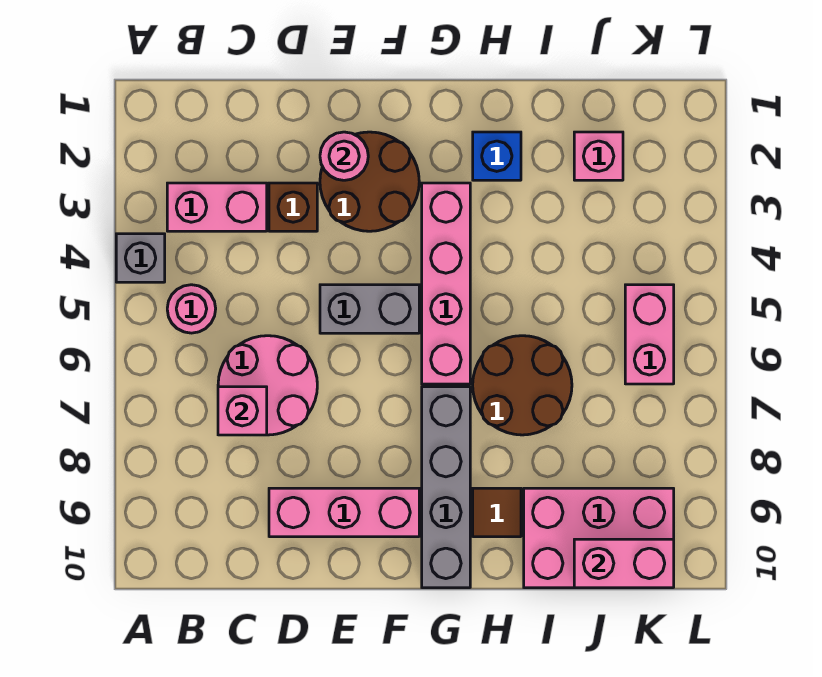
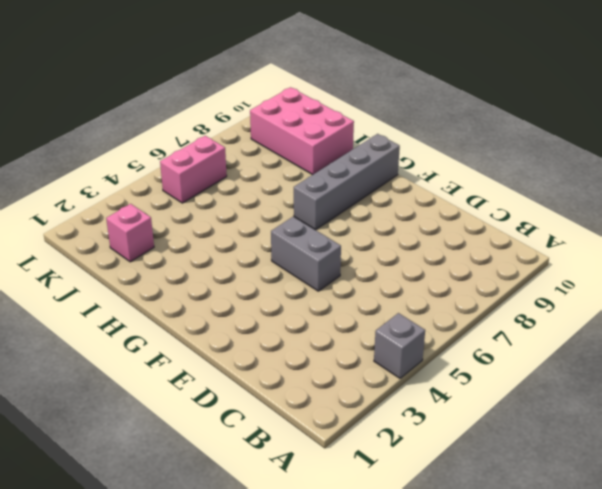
none -> pink brick B3:C3 level 1
none -> pink round brick B5 level 1
none -> pink round brick C6:D7 level 1

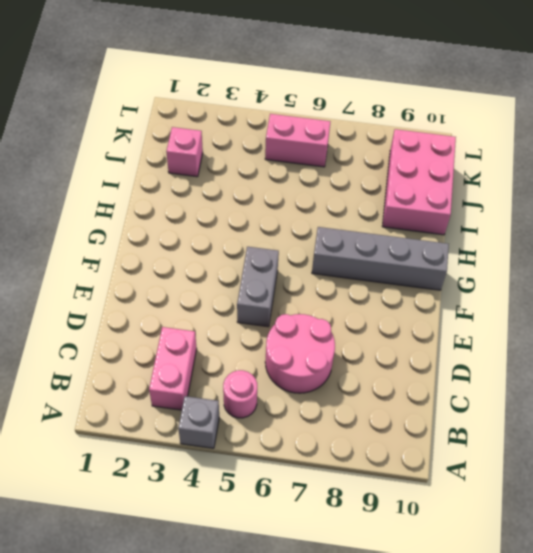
none -> brown brick D3 level 1
none -> pink brick D9:F9 level 1
none -> brown round brick E2:F3 level 1

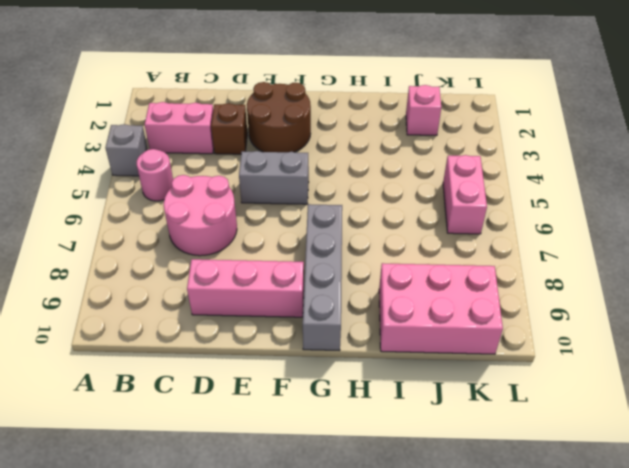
none -> pink brick G3:G6 level 1
none -> blue brick H2 level 1
none -> brown round brick H6:I7 level 1

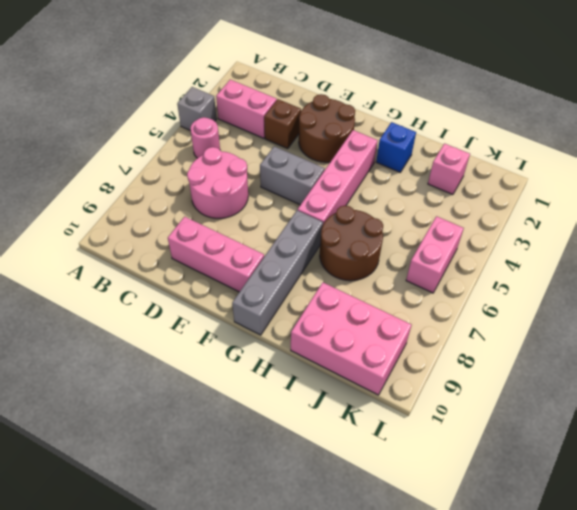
none -> brown tile H9 level 1
none -> pink brick C7 level 2
none -> pink round brick E2 level 2

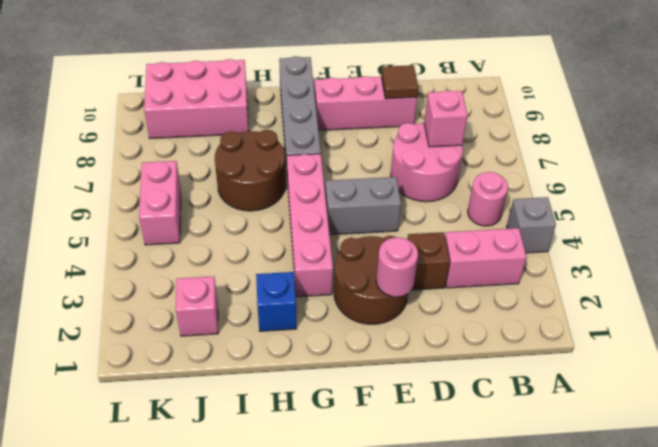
brown tile D9 level 2 -> brown tile H9 level 1
none -> pink brick J10:K10 level 2

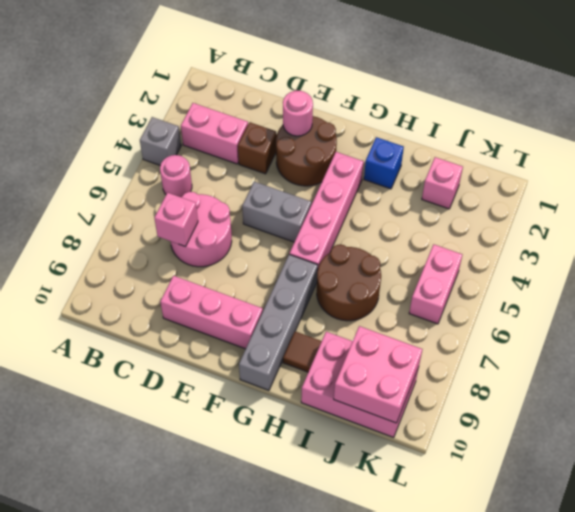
pink brick J9:K10 level 2 -> pink brick J10:K10 level 2

